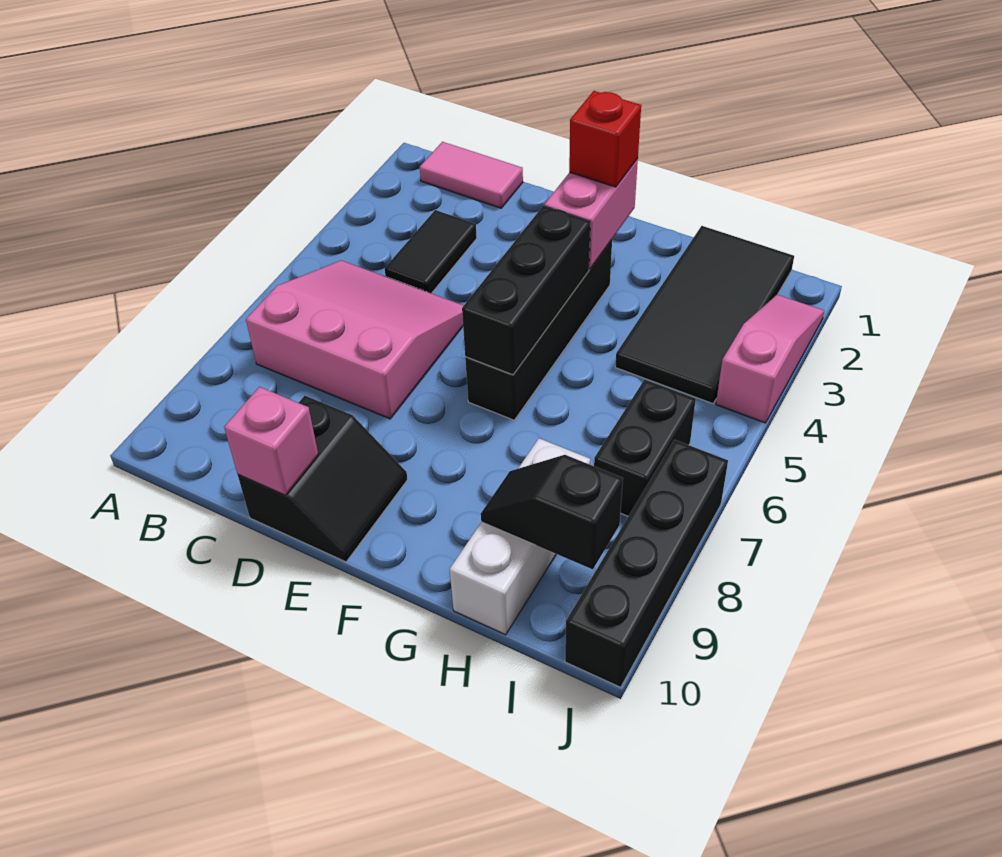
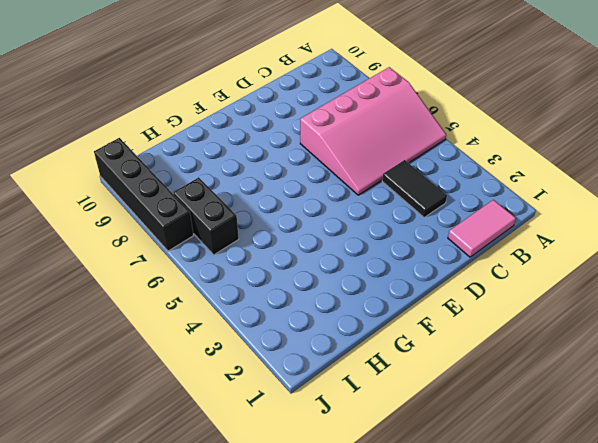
pink slope A5:D7 level 1 top 7 -> pink slope B5:D7 level 1 top 7
none -> black slope D9:E10 level 1 top D
none -> black brick F3:F6 level 1
none -> black tile H1:I4 level 1

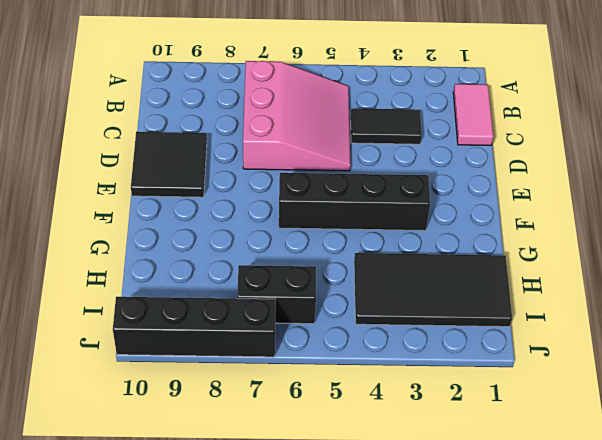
black tile D9:E10 level 1 -> black slope D9:E10 level 1 top D
none -> white brick H8:H10 level 1
none -> pink slope J2:J4 level 1 top 4
none -> pink brick D10 level 2

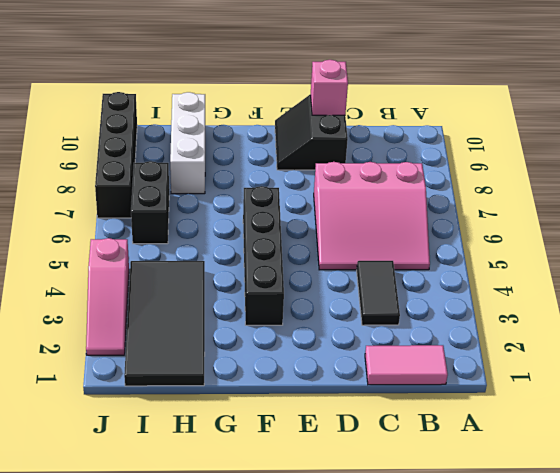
none -> pink brick F2:F3 level 2
none -> black brick F4:F6 level 2
none -> black slope H9:I9 level 2 top I

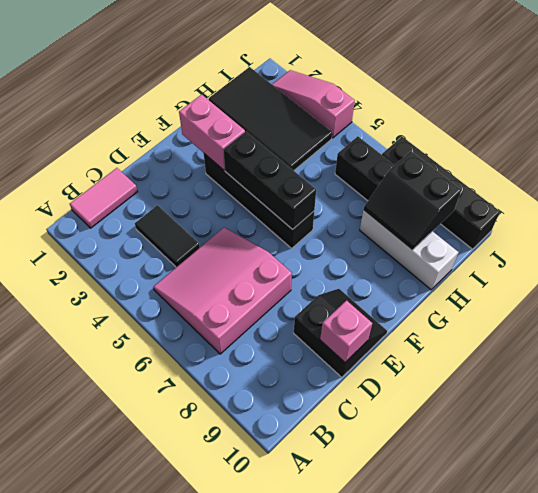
black slope H8:I9 level 2 top I -> black slope H9:I9 level 2 top I
none -> red brick F2 level 3

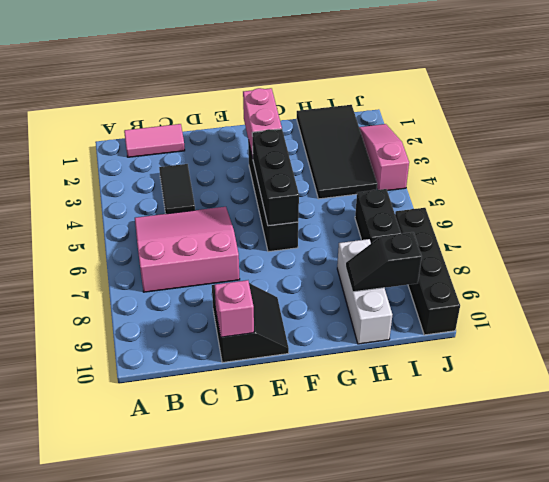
none -> red brick F2 level 3

